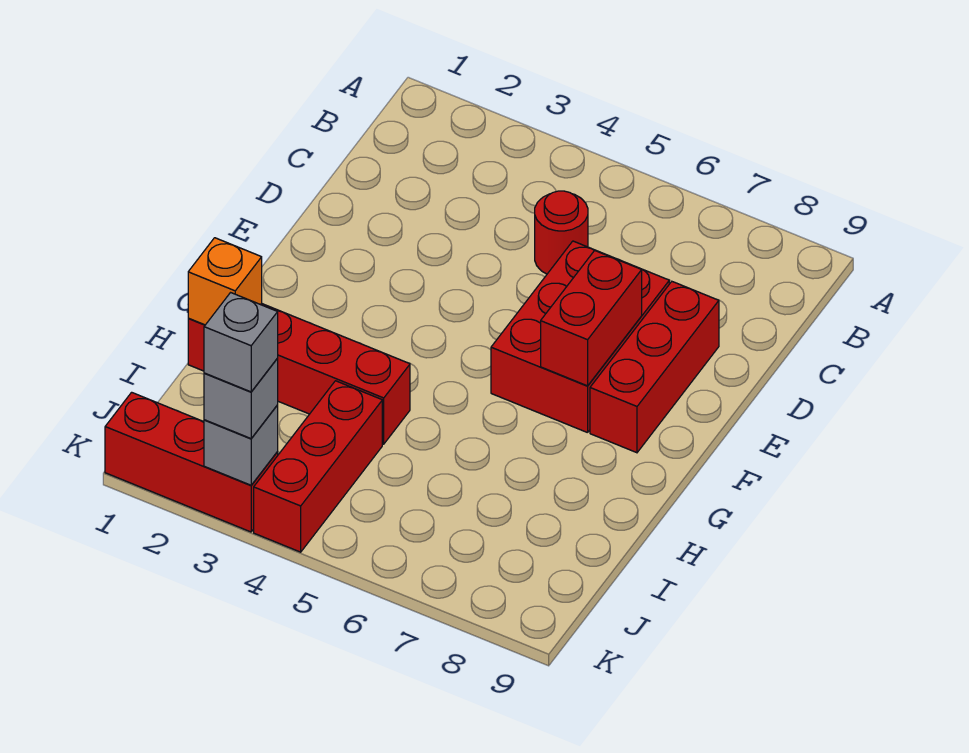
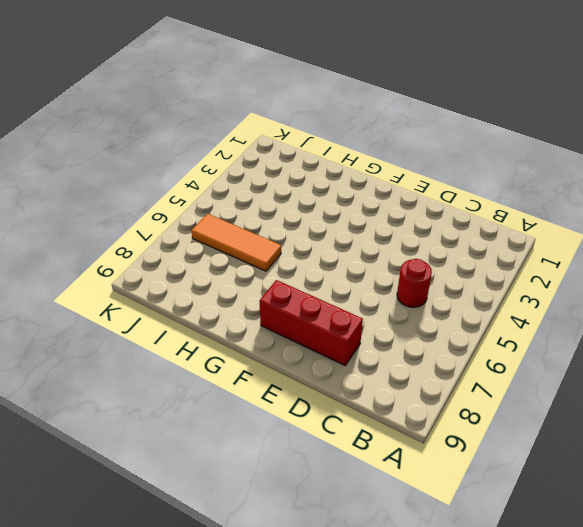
orange tile H6:J6 level 1 -> none
none -> red brick D6:F7 level 1
none -> red brick H1:H4 level 1

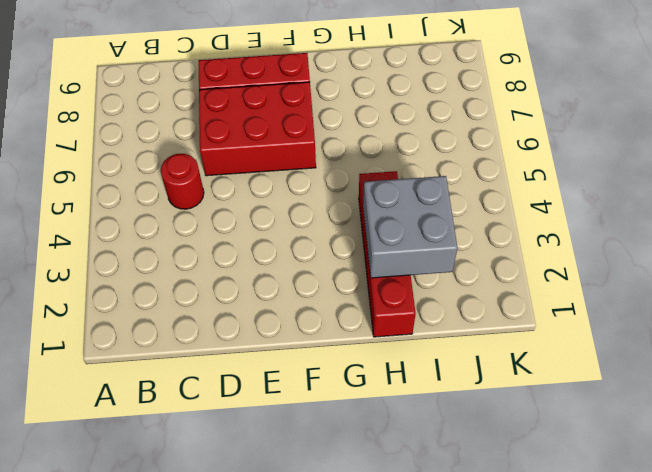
grey brick H2:I3 level 2 -> none
none -> red brick I4:K4 level 1
none -> red brick K1:K3 level 1

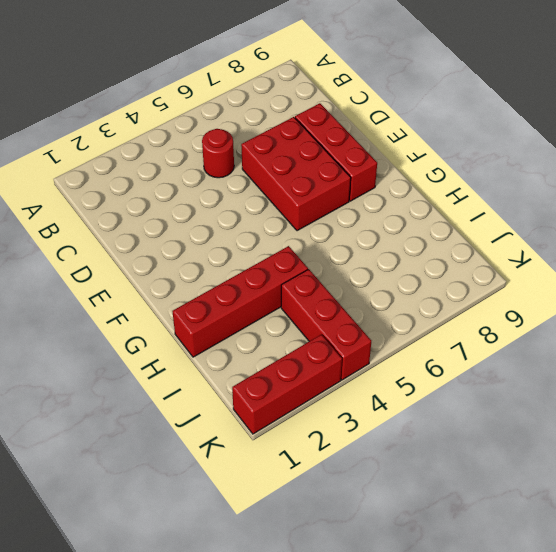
none -> red brick E7:F7 level 2
none -> orange brick H1 level 2

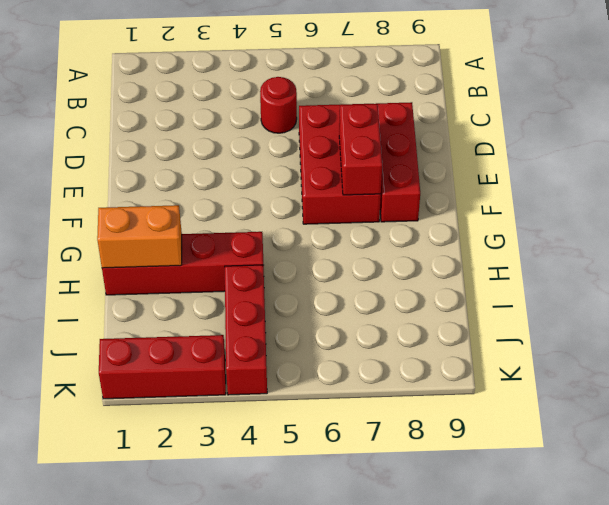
orange brick H1:H2 level 2 -> orange brick H1 level 2
none -> grey brick K3 level 2
none -> grey brick K3 level 3

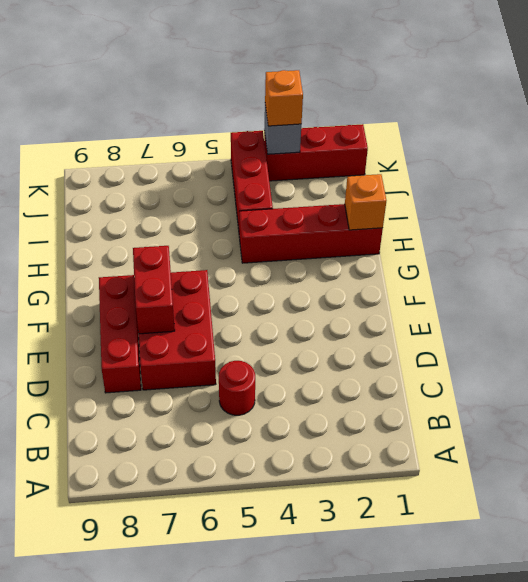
orange brick K3 level 3 -> grey brick K3 level 3
none -> grey brick K3 level 4

